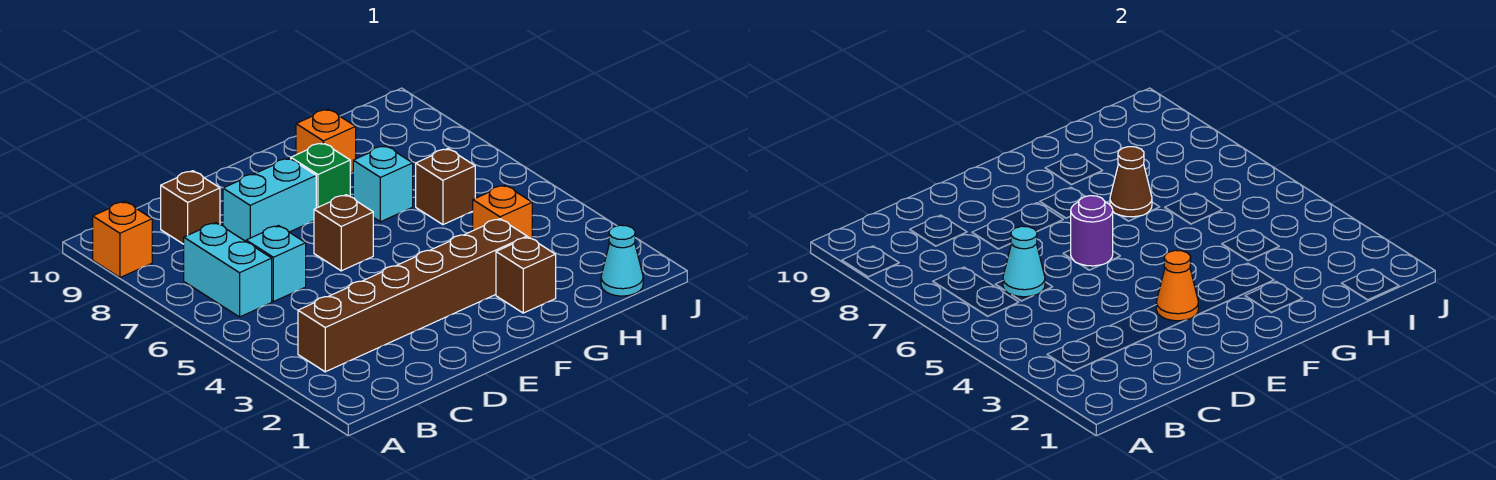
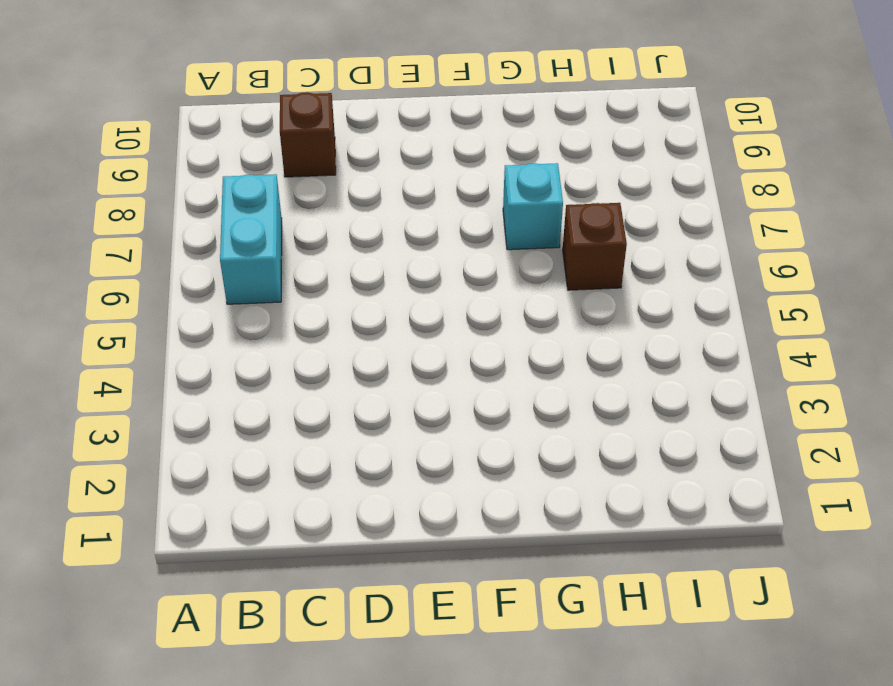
none -> orange brick A9 level 1
none -> brown brick B3:G3 level 1
none -> cyan brick C6 level 1

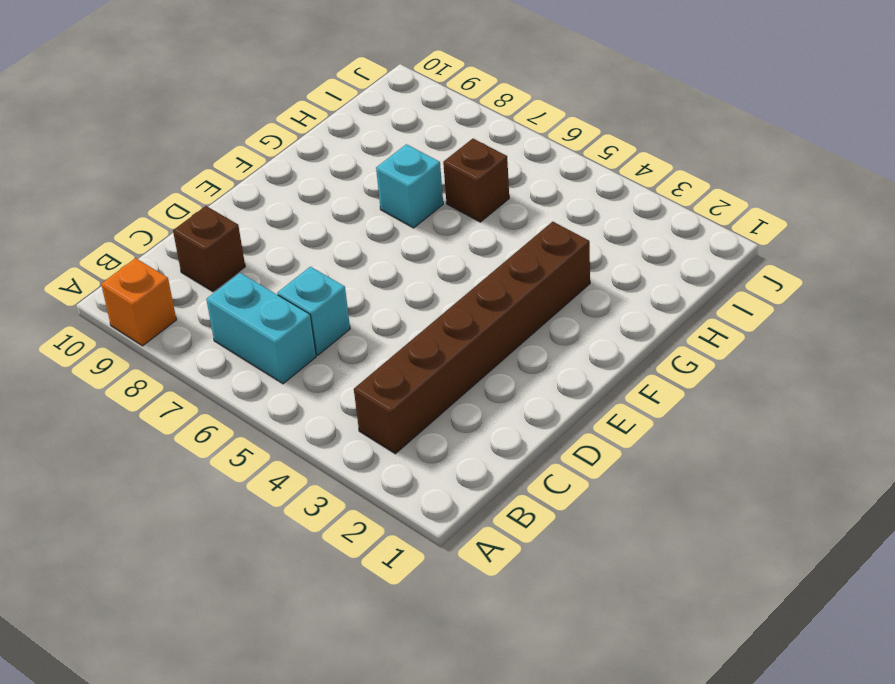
none -> cyan brick D8:E8 level 1
none -> brown brick E6 level 1
none -> green brick F8 level 1

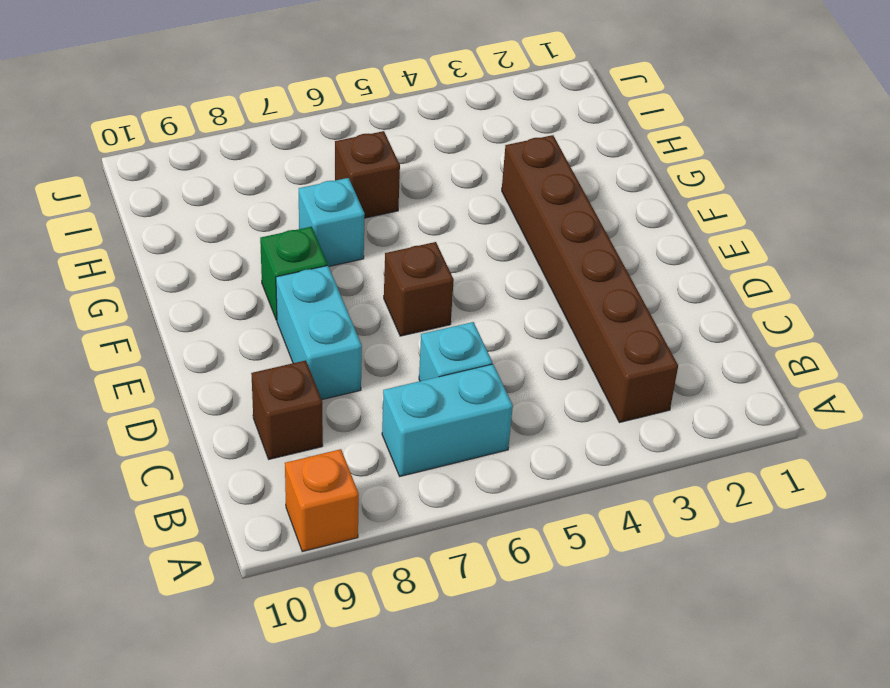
none -> brown brick G2 level 1
none -> orange brick G9 level 1
none -> orange brick H4 level 1

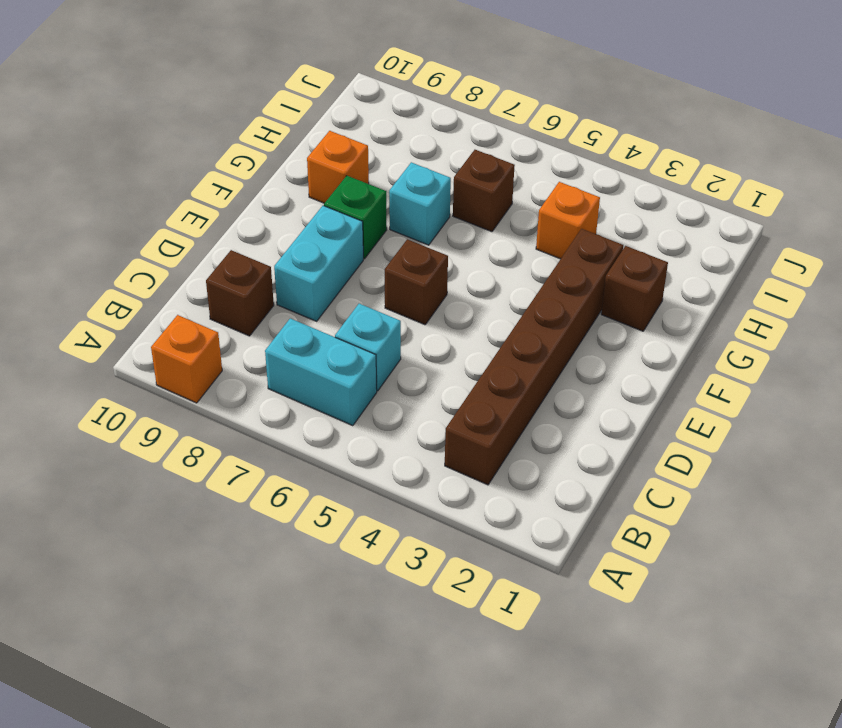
none -> cyan cone I1 level 1
none -> cyan cone C6 level 2
none -> orange cone E3 level 2

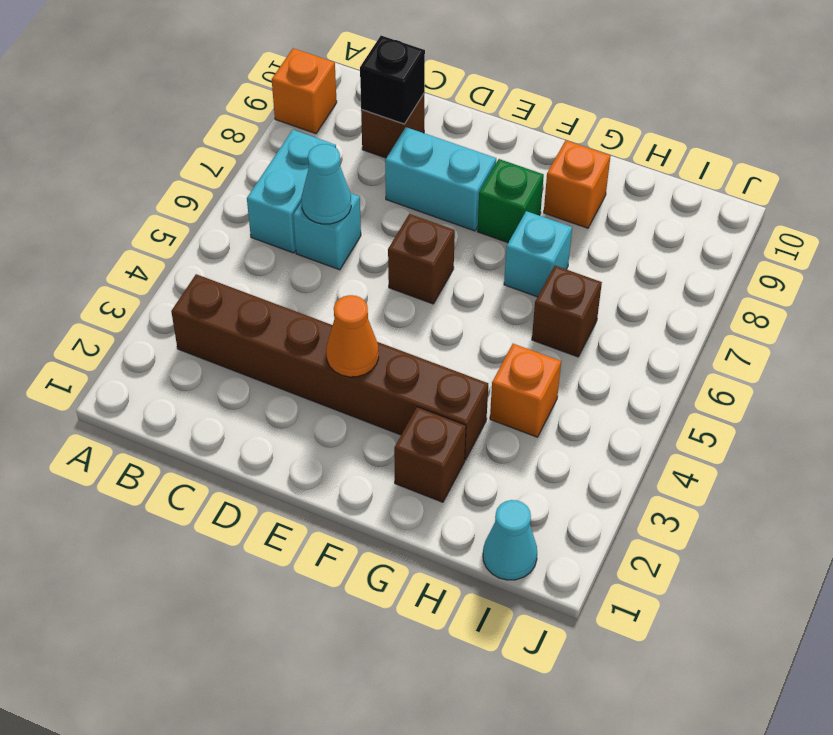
black brick C9 level 2 -> none
none -> purple round brick E6 level 2
none -> brown cone G7 level 2

